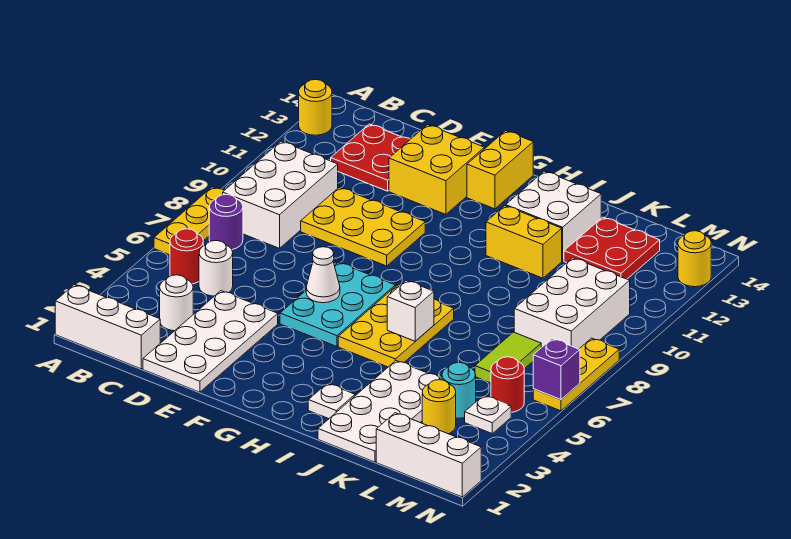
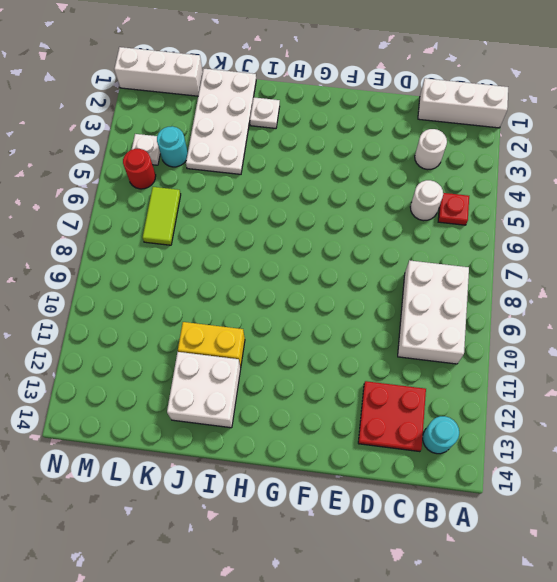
red plate B5 level 1 -> red round brick B5 level 1
cyan round brick B13 level 1 -> none
none -> yellow plate A6:A8 level 1
none -> yellow round brick A13 level 1
none -> purple round brick B7 level 1
none -> white plate D1:E4 level 1

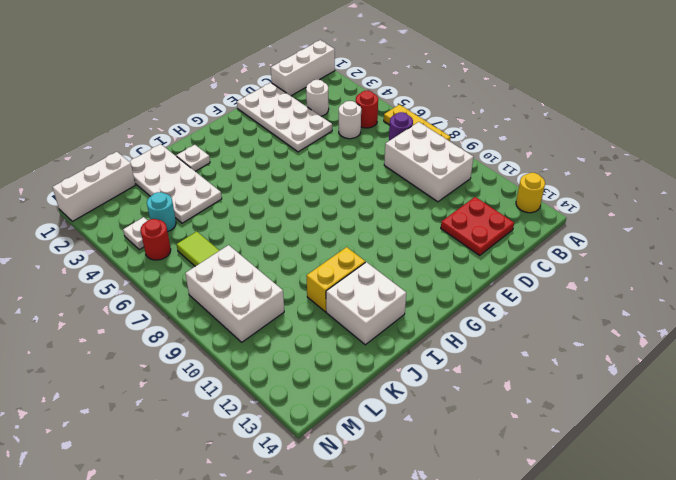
none -> yellow plate D9:F10 level 1
none -> yellow brick E12:F13 level 1
none -> cyan plate F5:G7 level 1
none -> yellow brick G13:G14 level 1

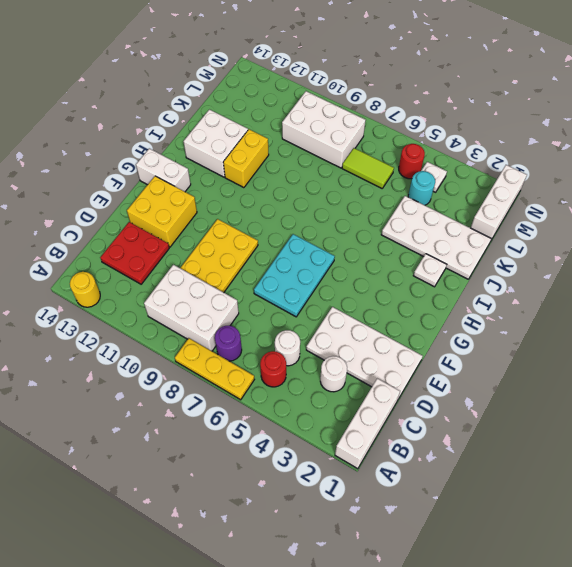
cyan plate E6:G7 level 1 -> cyan plate F5:G7 level 1
white brick G13:G14 level 1 -> yellow brick G13:G14 level 1
none -> yellow plate H5:I7 level 1
none -> red plate K12:L13 level 1
none -> yellow round brick L3 level 1
none -> yellow plate N6:N8 level 1

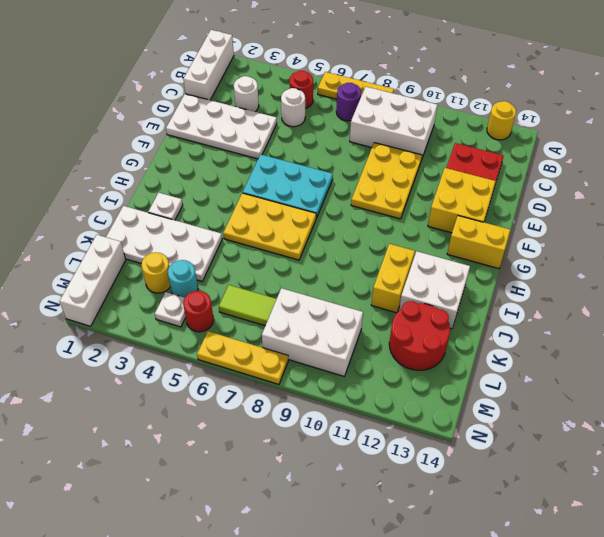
red round brick K12:L13 level 1 -> red plate K12:L13 level 1
none -> yellow round brick N13 level 1
none -> white cone F6 level 2
none -> white brick I6 level 2
none -> purple brick N6 level 2

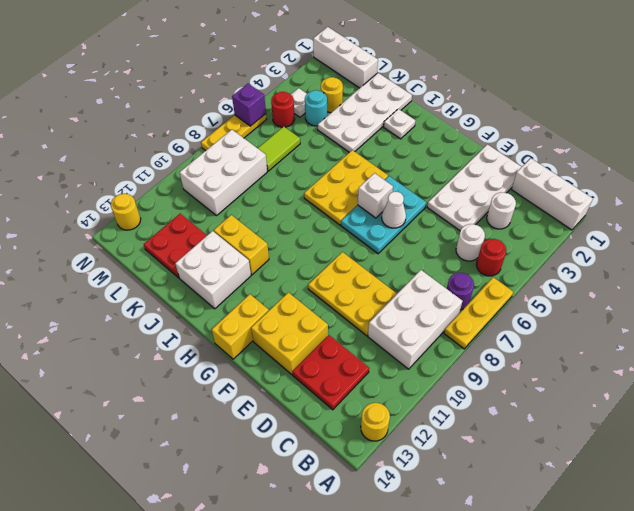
white brick G6 level 2 -> white brick I6 level 2

